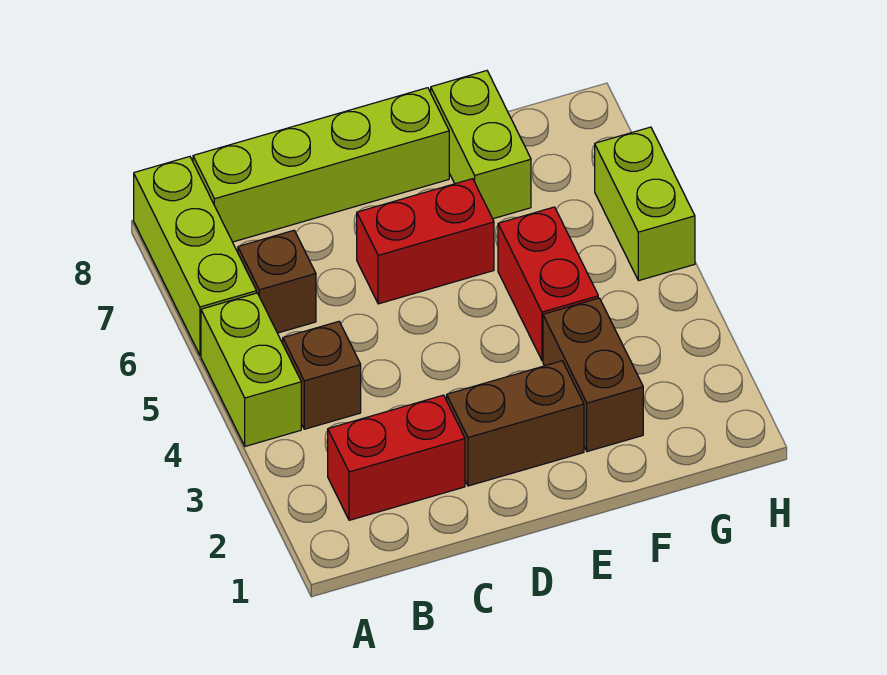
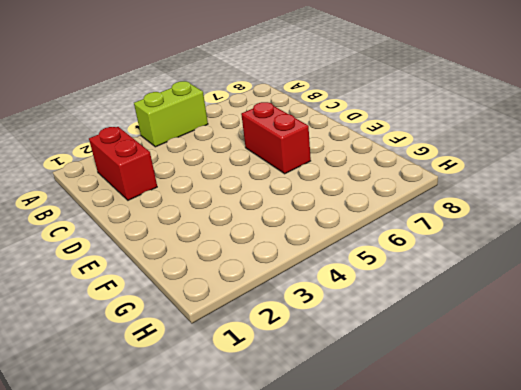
none -> lime brick A6:A8 level 1
none -> brown brick B4 level 1
none -> brown brick B6 level 1

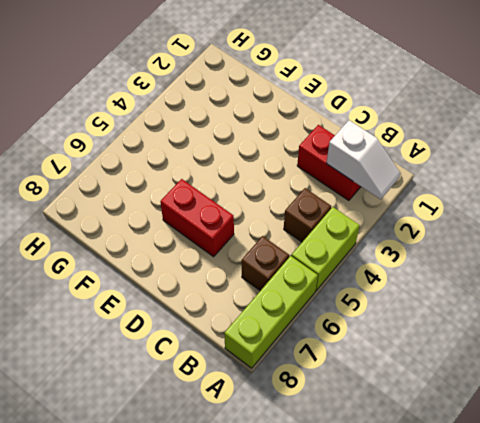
white slope A2:B2 level 2 top B -> none
none -> lime brick B8:E8 level 1
none -> brown brick D2:E2 level 1
none -> brown brick F2:F3 level 1

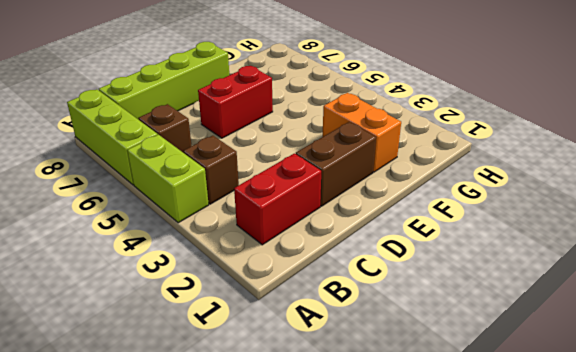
orange brick F2:F3 level 1 -> brown brick F2:F3 level 1
none -> red brick F4:F5 level 1
none -> lime brick F7:F8 level 1
none -> lime brick H5:H6 level 1

